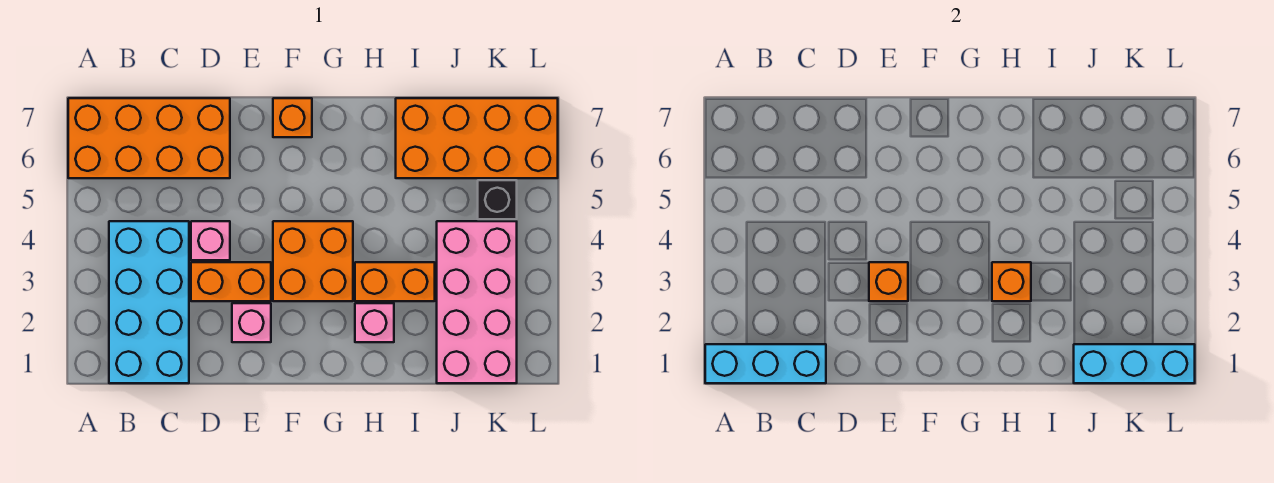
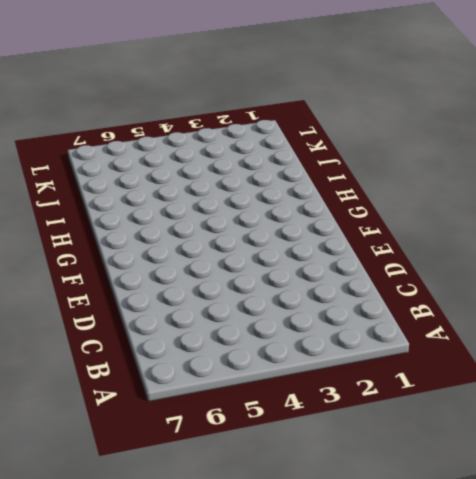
none -> orange brick A6:D7 level 1
none -> cyan brick B1:C4 level 1
none -> orange brick D3:E3 level 1

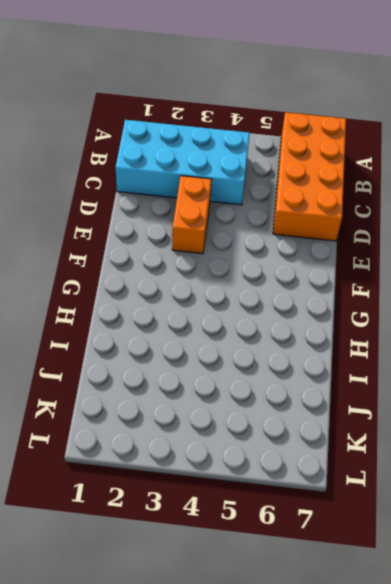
none -> pink brick D4 level 1
none -> pink brick E2 level 1
none -> orange brick F3:G4 level 1

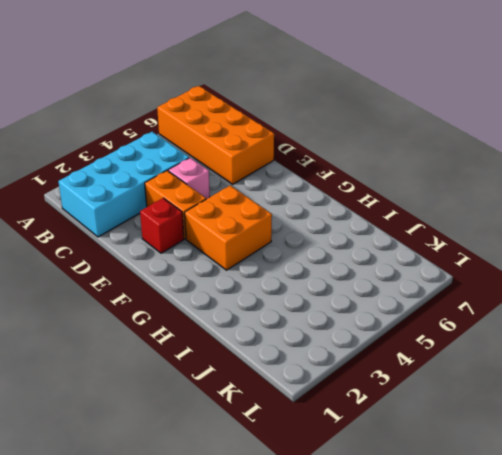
red brick E2 level 1 -> pink brick E2 level 1
none -> orange brick F7 level 1
none -> pink brick H2 level 1
none -> orange brick H3:I3 level 1

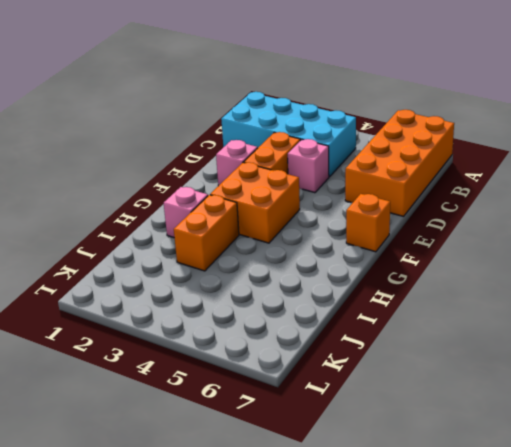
none -> orange brick I6:L7 level 1
none -> pink brick J1:K4 level 1
none -> black brick K5 level 1

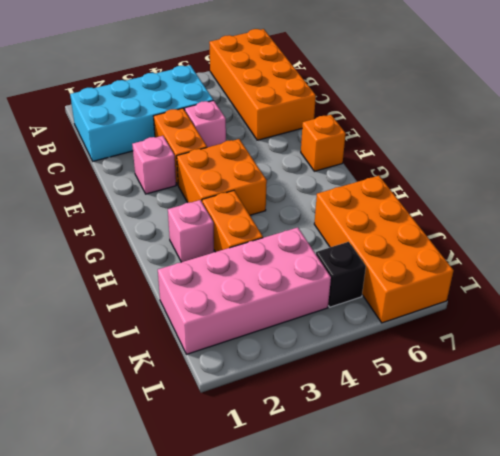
none -> cyan brick A1:C1 level 2
none -> orange brick E3 level 2
none -> orange brick H3 level 2

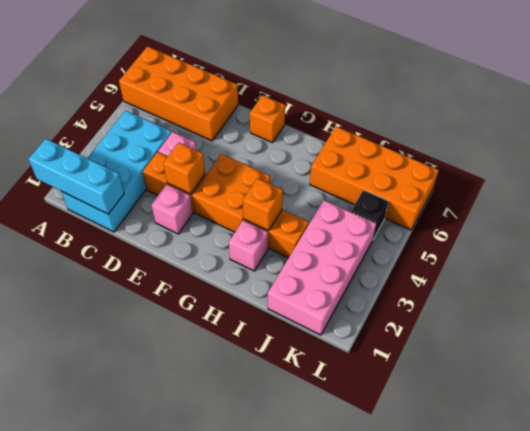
none -> cyan brick J1:L1 level 2

